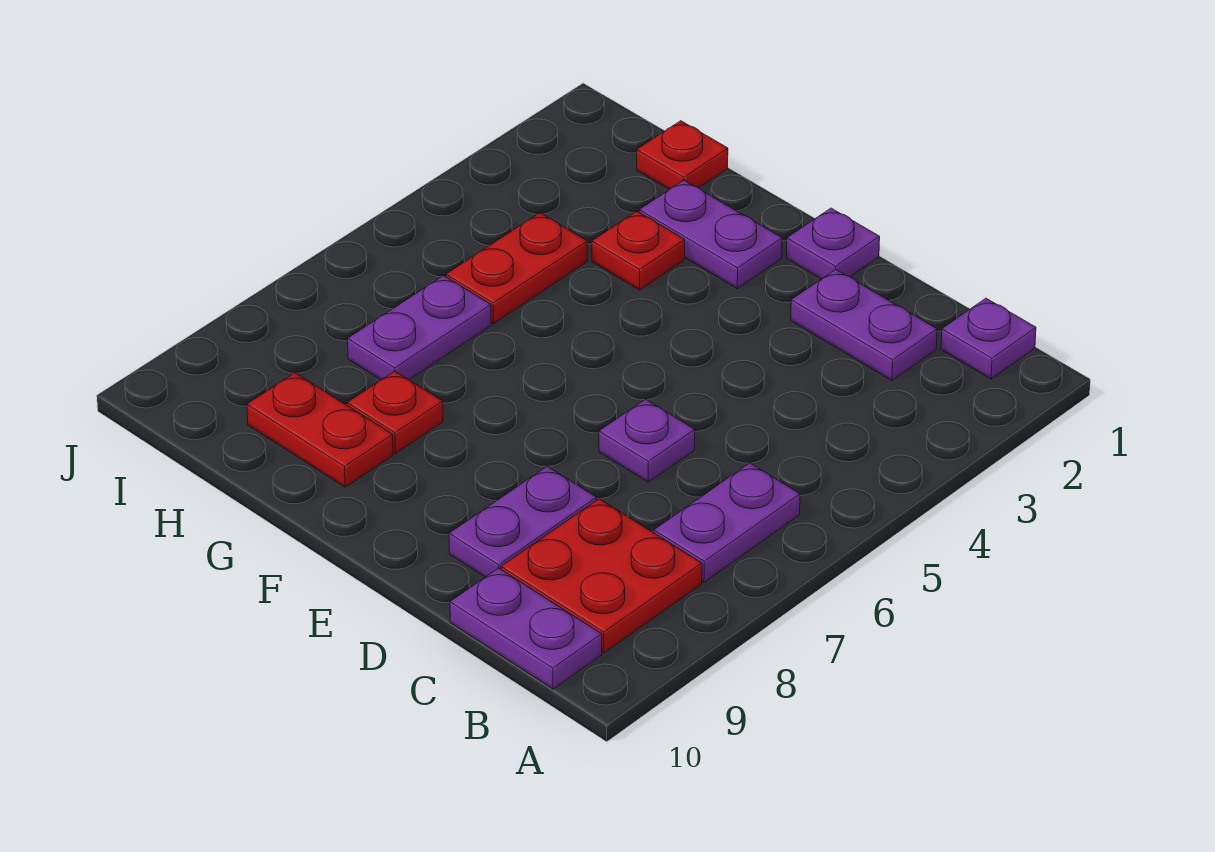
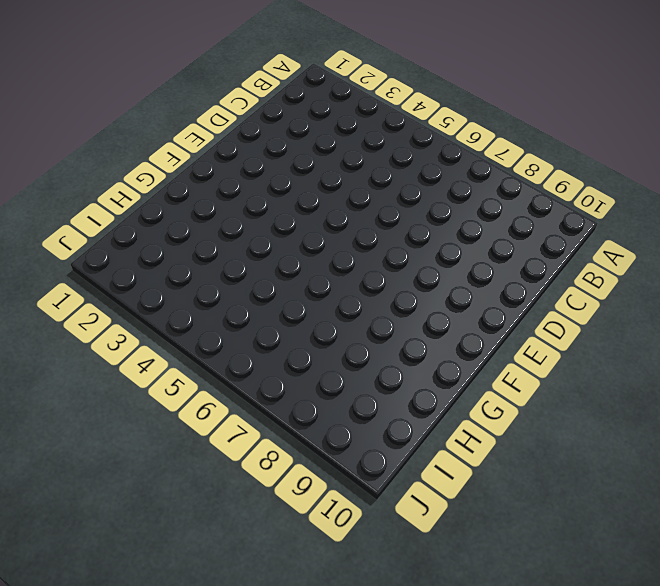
none -> purple plate B1 level 1
none -> purple plate B6:B7 level 1
none -> red plate B8:C9 level 1

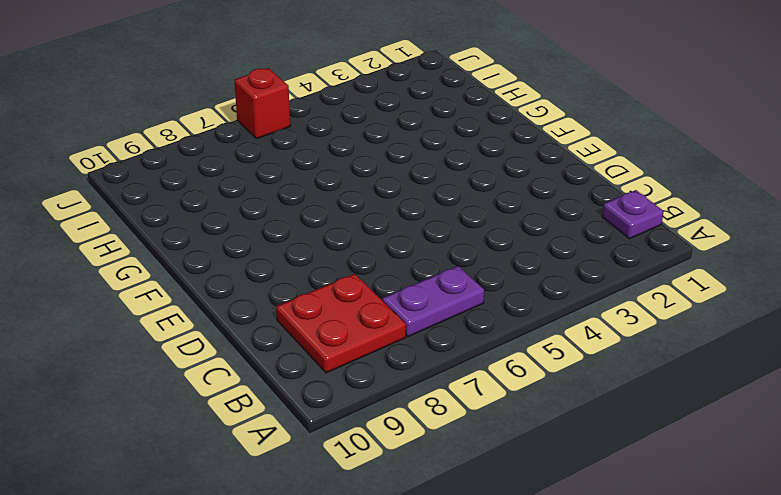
red brick J6 level 1 -> none
none -> purple plate B10:C10 level 1
none -> purple plate C2:D2 level 1
none -> purple plate D6 level 1

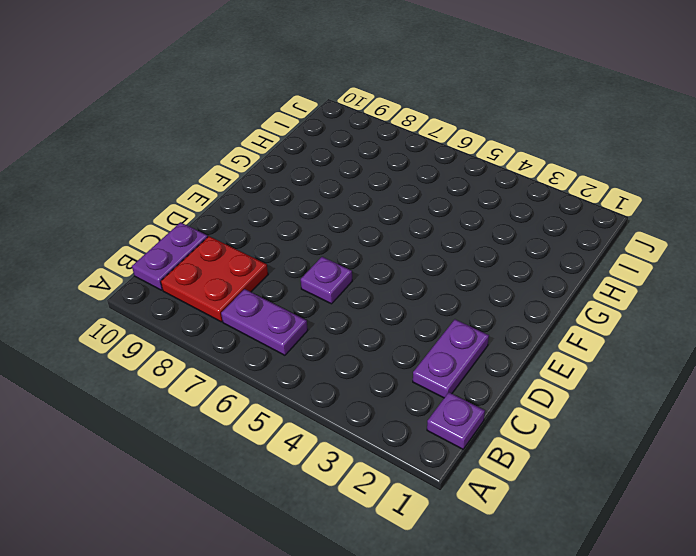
none -> purple plate D8:D9 level 1
none -> purple plate E1 level 1
none -> purple plate F2:G2 level 1

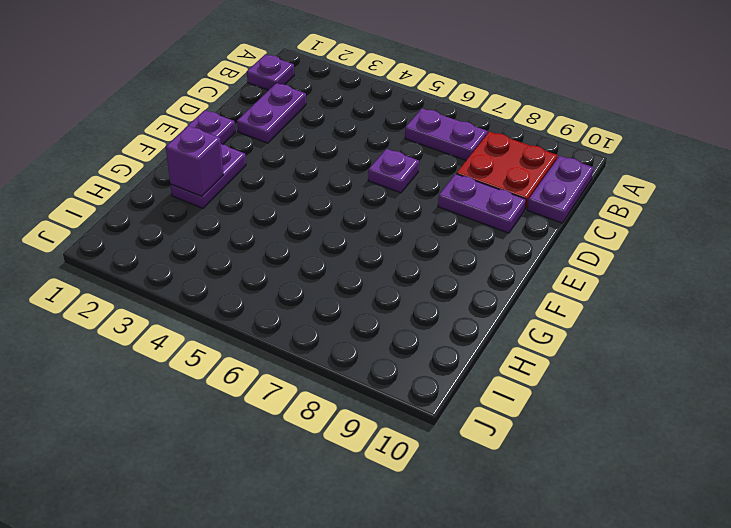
purple brick G2 level 2 -> none
none -> red plate G3 level 1
none -> red plate G8 level 1
none -> red plate G9:H9 level 1

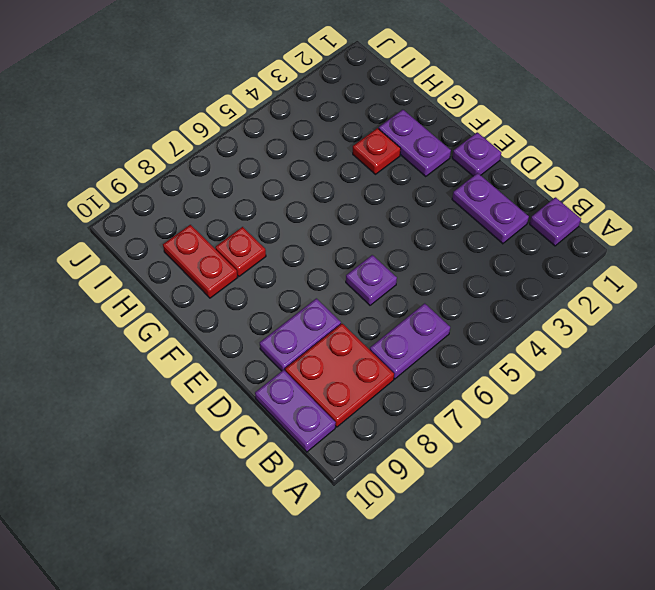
none -> red plate H1 level 1
none -> red plate H4:H5 level 1
none -> purple plate H6:H7 level 1

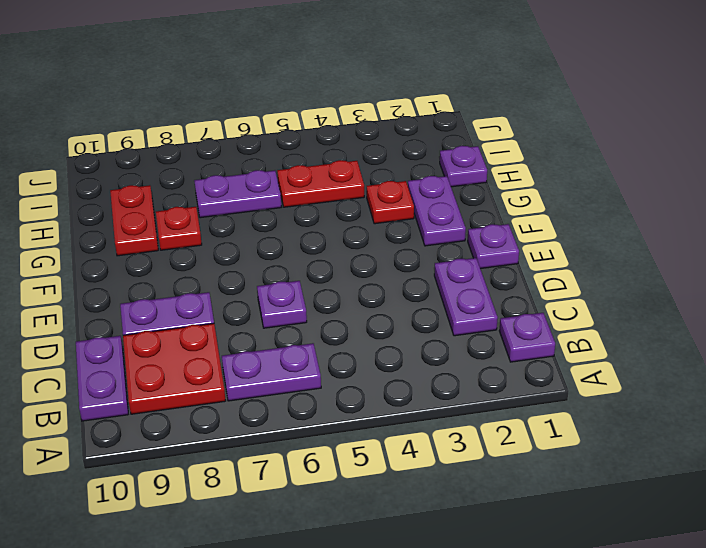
purple plate H1 level 1 -> red plate H1 level 1

